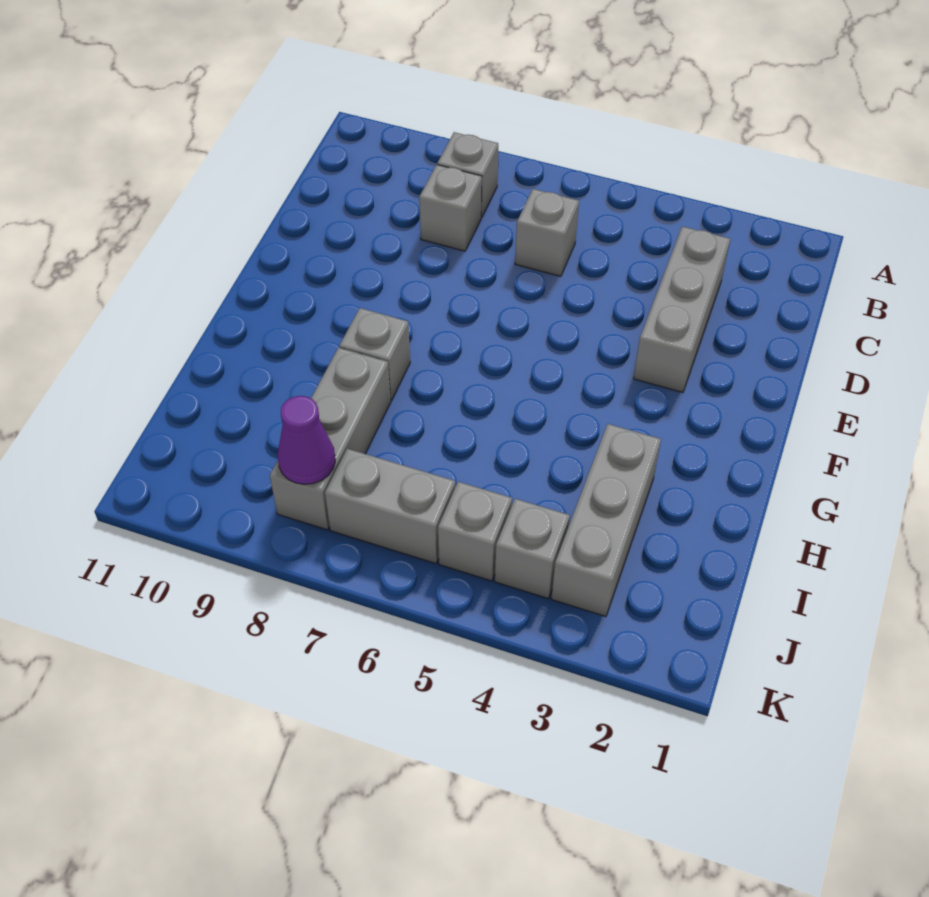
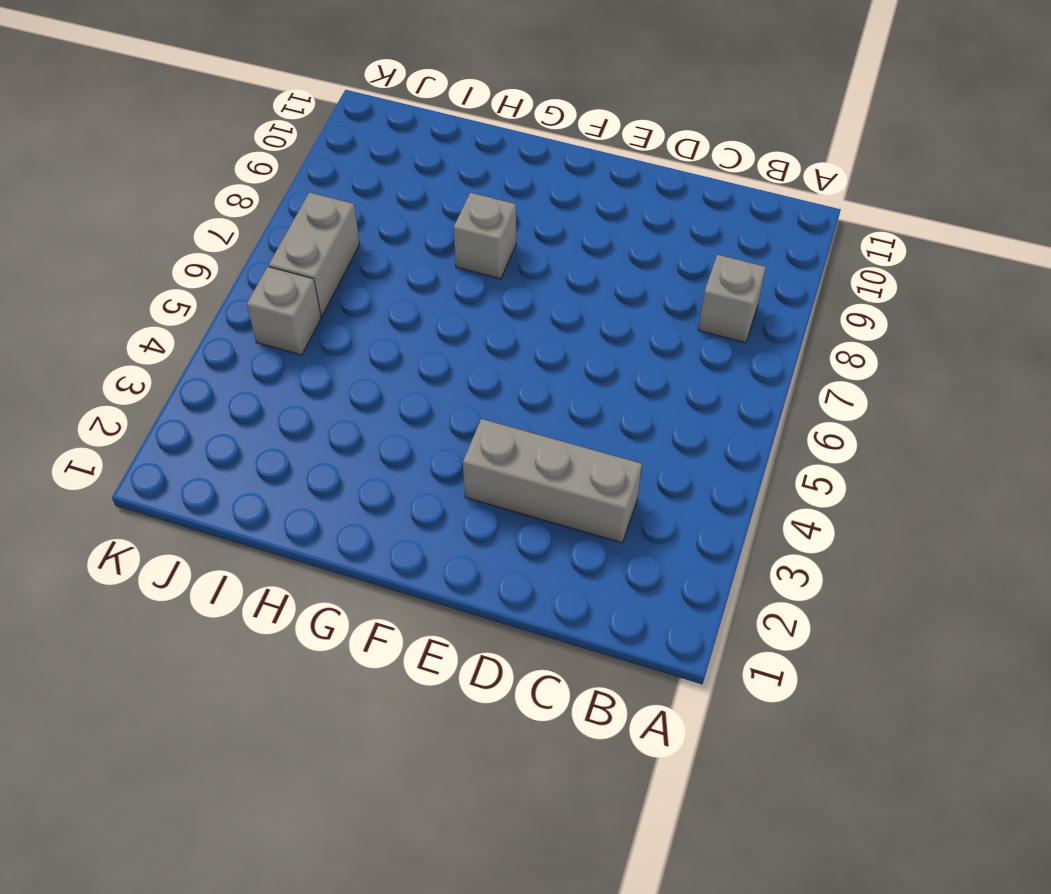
none -> grey brick C6 level 1
none -> grey brick C8 level 1

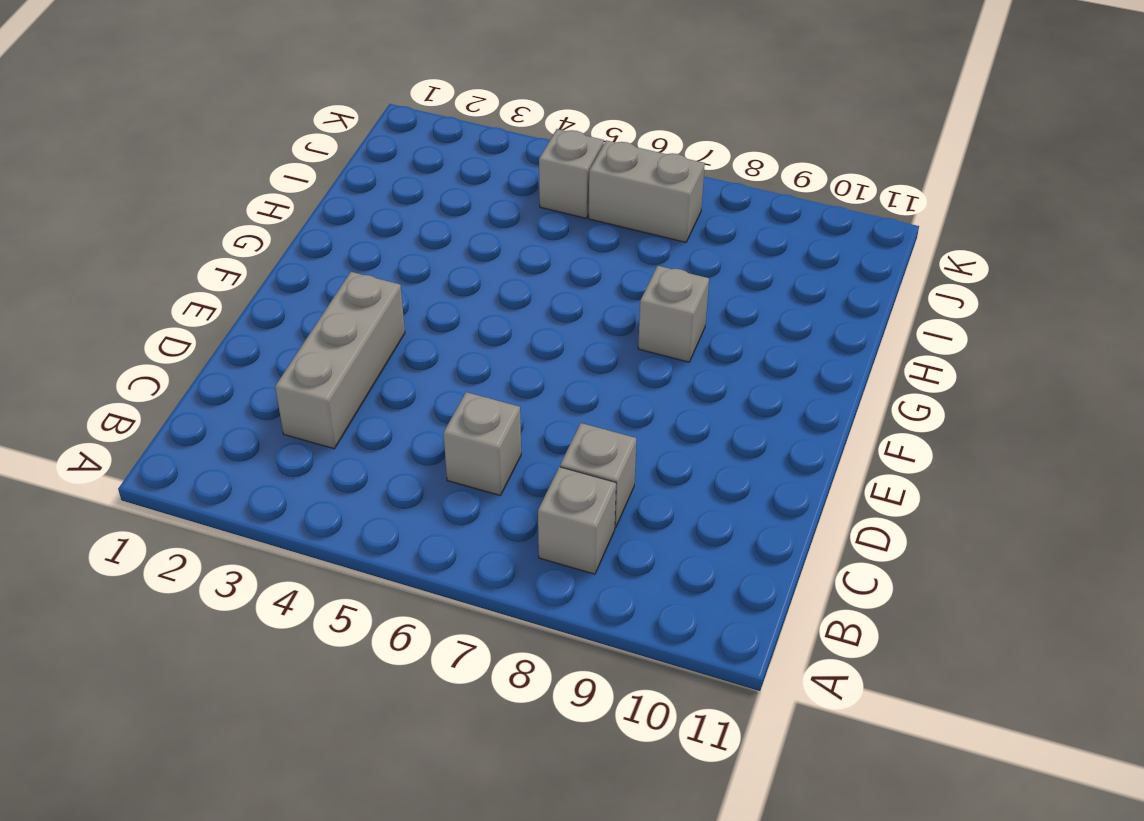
none -> grey brick H3:J3 level 1
none -> grey brick H8:J8 level 1

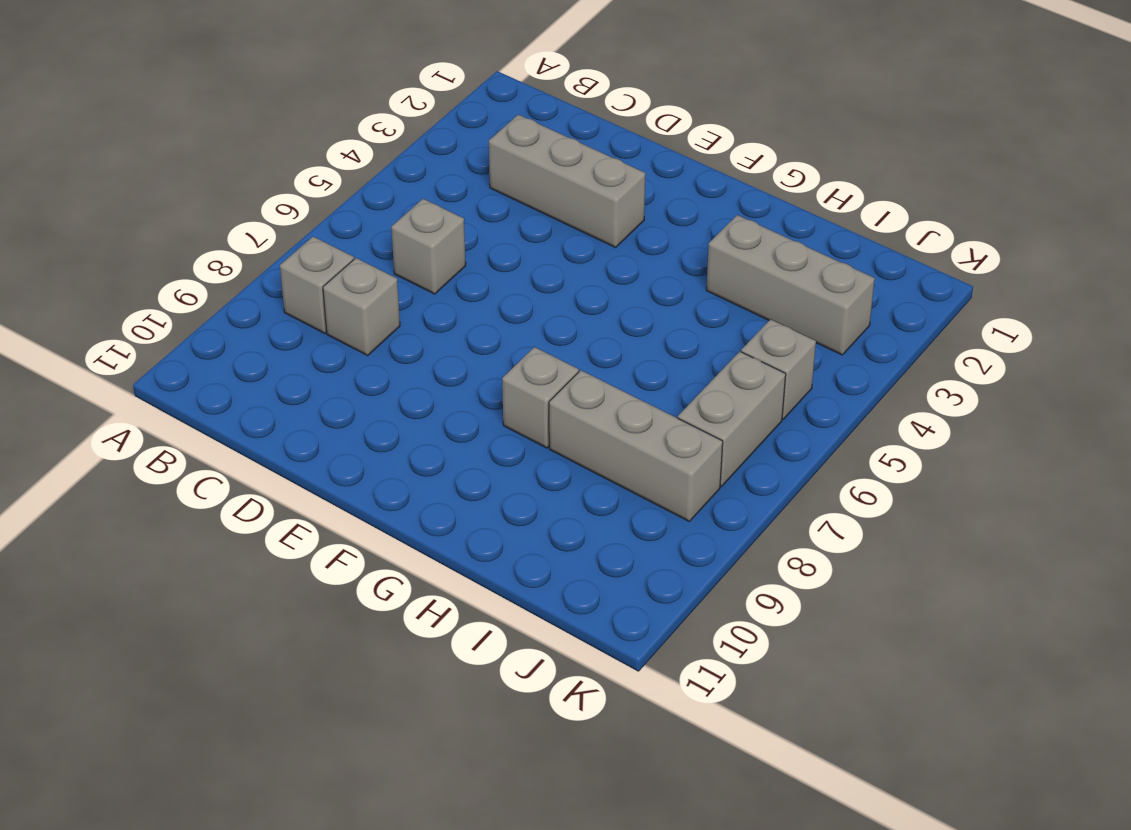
none -> grey brick J4 level 1
none -> purple cone J8 level 2

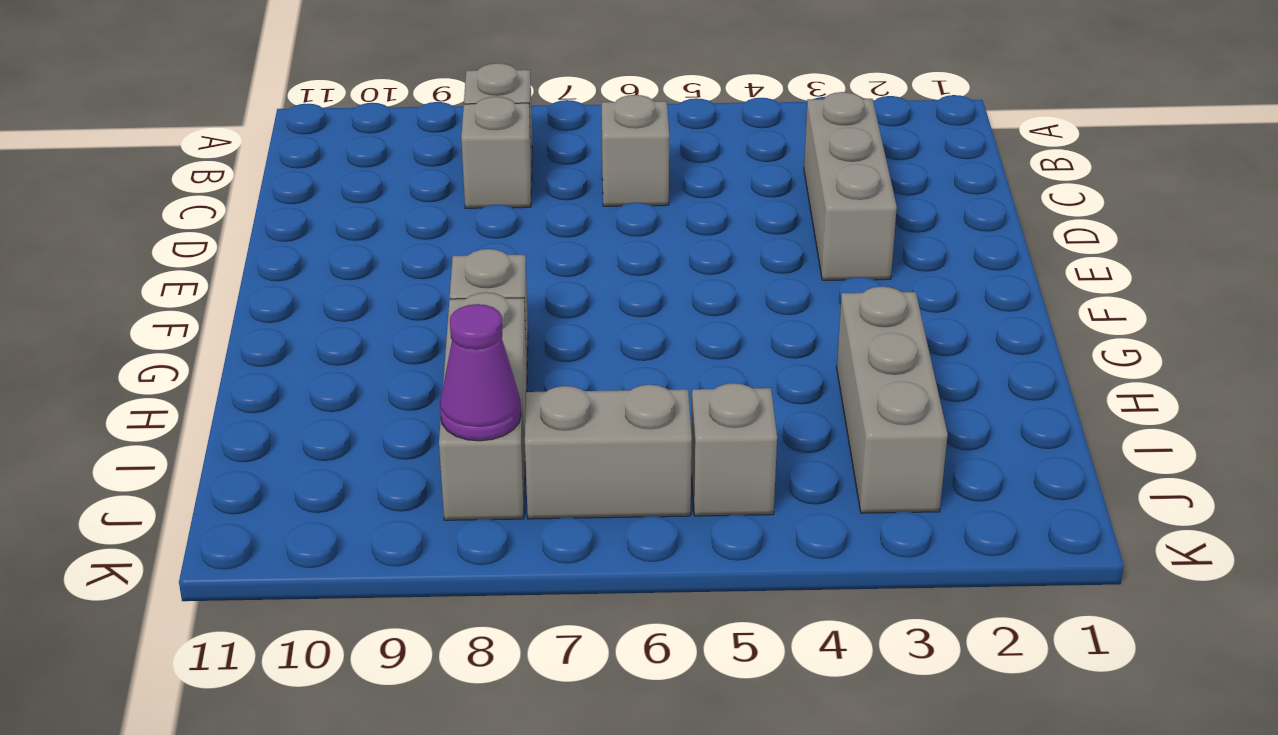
none -> grey brick J4 level 1

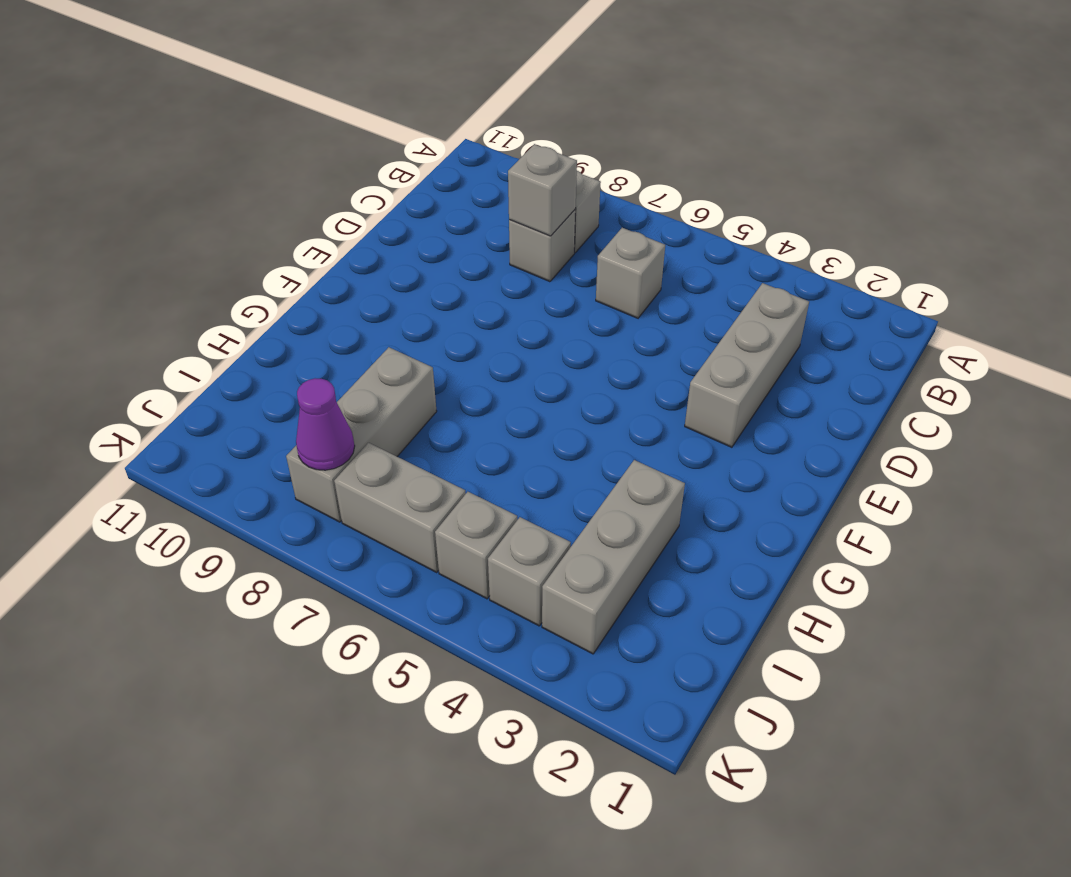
grey brick C8 level 2 -> grey brick G8 level 1

